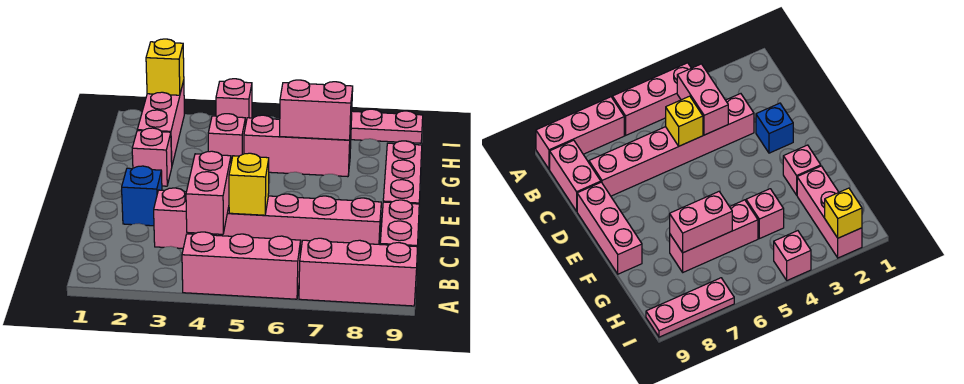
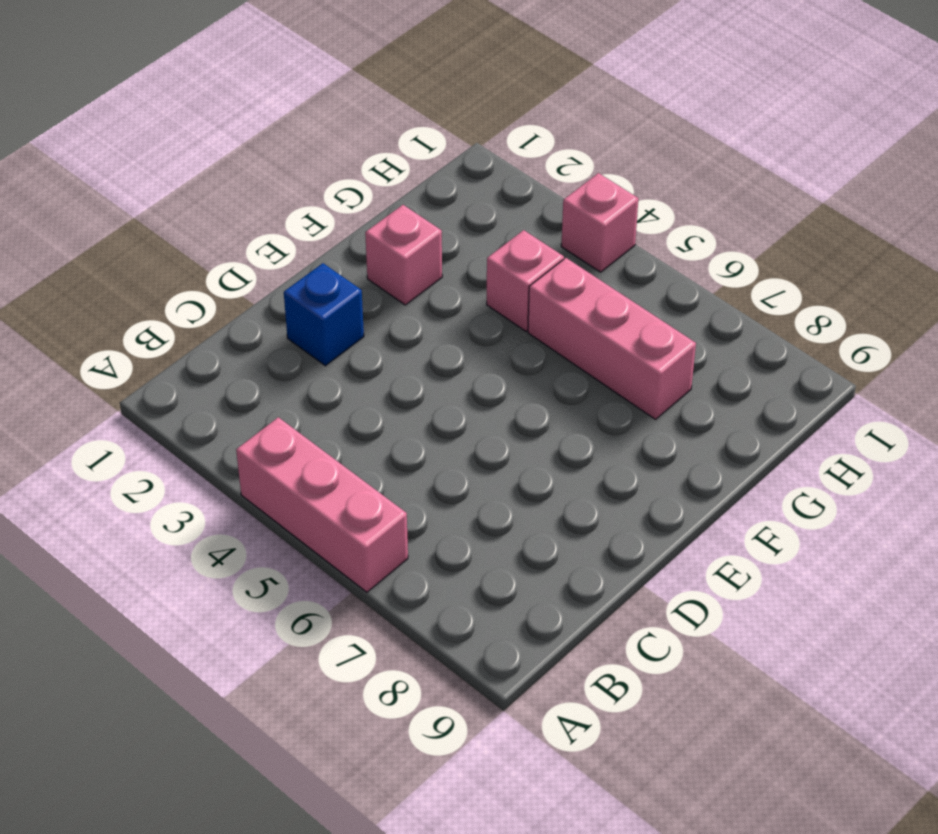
none -> pink brick A7:A9 level 1
none -> pink brick B9:C9 level 1
none -> pink brick C3:C8 level 1

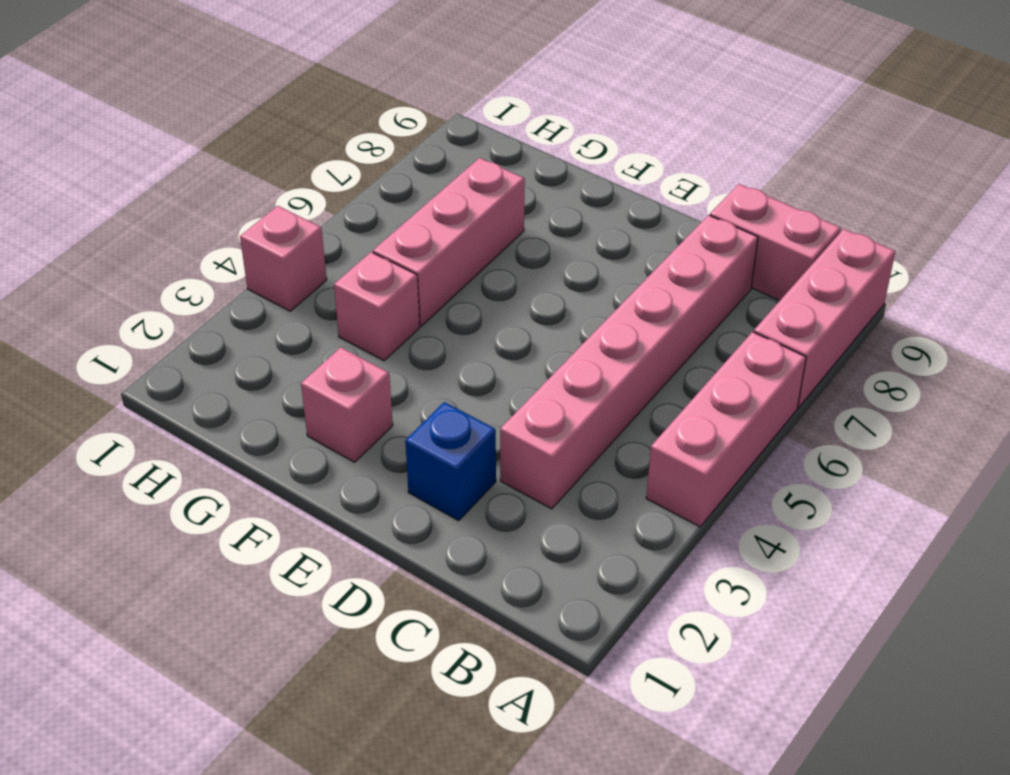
none -> pink brick D9:F9 level 1
none -> pink brick G2:I2 level 1
none -> pink plate I7:I9 level 1

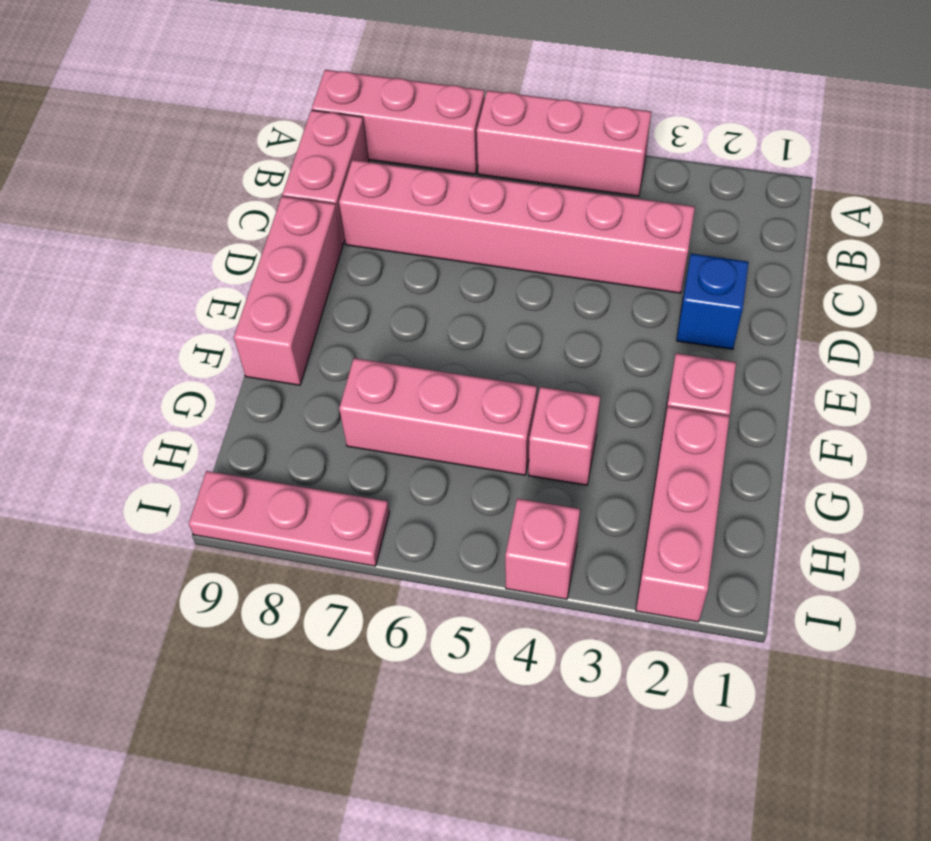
none -> pink brick B4:C4 level 2
none -> yellow brick C5 level 2
none -> pink brick G6:G7 level 2

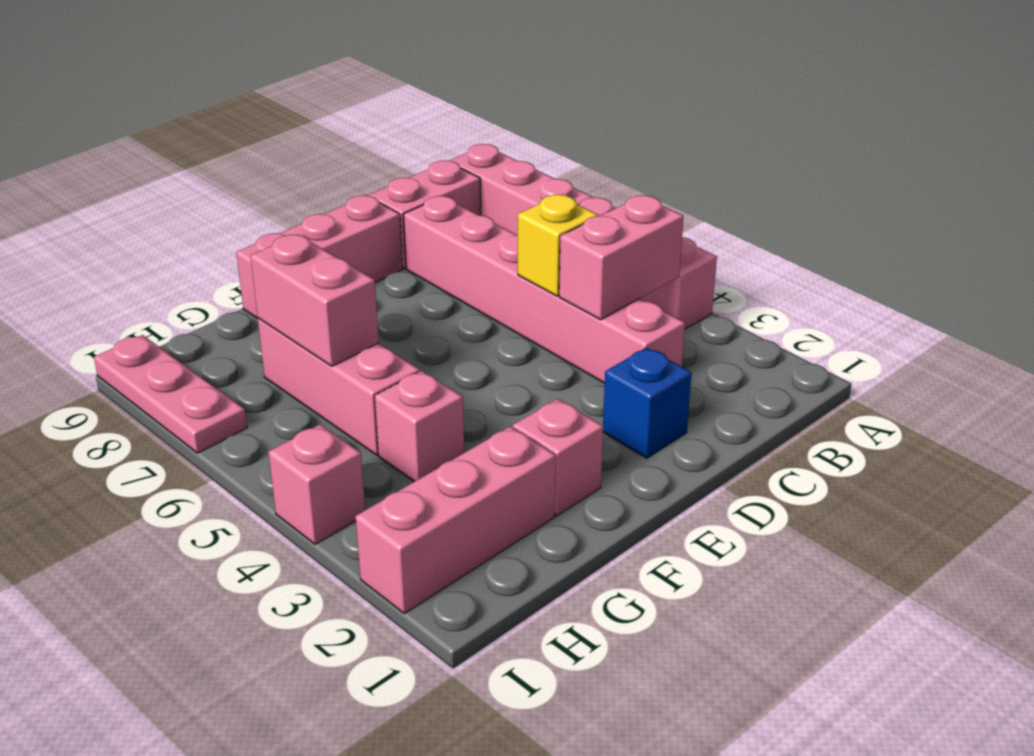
none -> yellow brick I2 level 2

